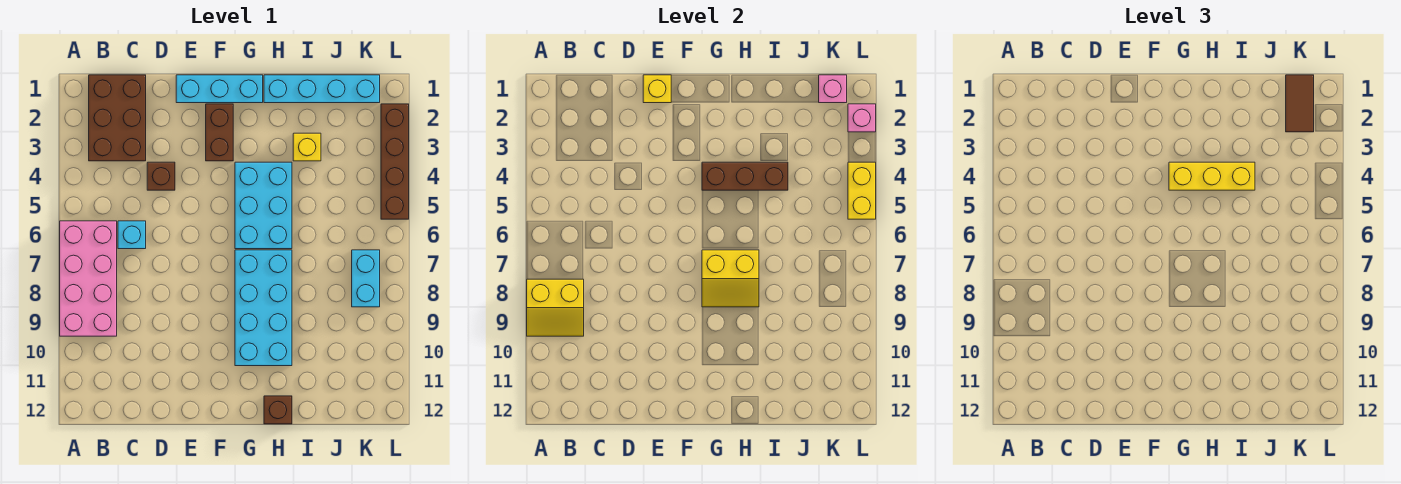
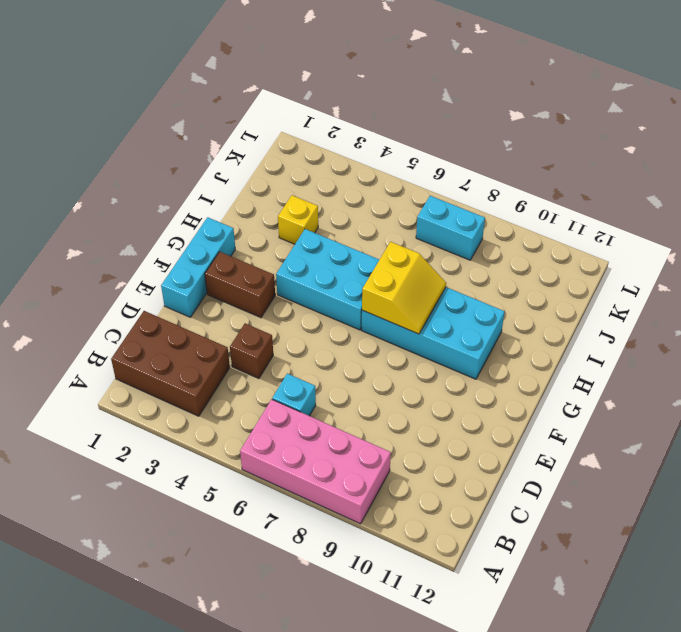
none -> cyan brick H1:K1 level 1
none -> brown brick H12 level 1
none -> brown brick L2:L5 level 1

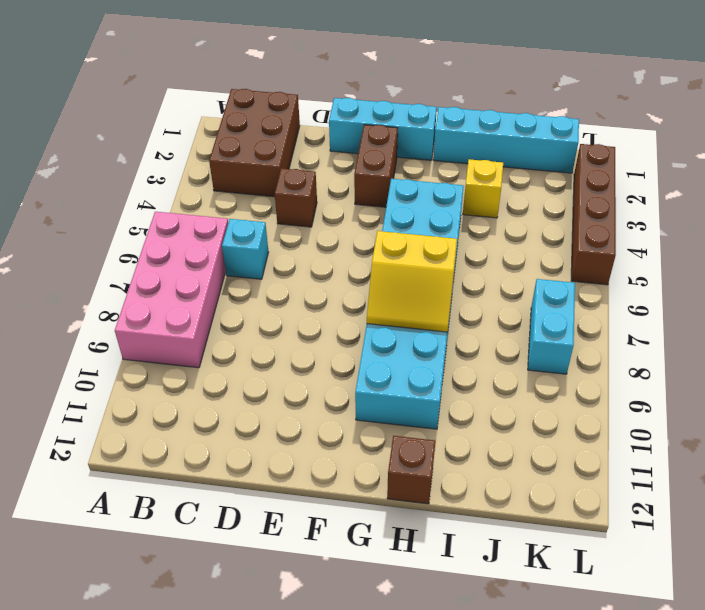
none -> yellow slope A8:B9 level 2 top 8
none -> yellow brick E1 level 2
none -> brown brick G4:I4 level 2

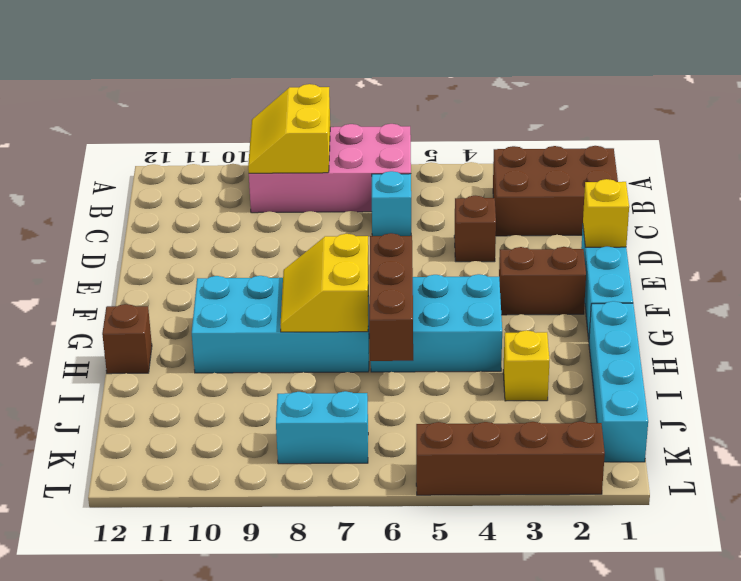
brown brick G6:I6 level 2 -> brown brick G4:I4 level 2
none -> pink brick K1 level 2
none -> pink brick L2 level 2
none -> yellow brick L4:L5 level 2

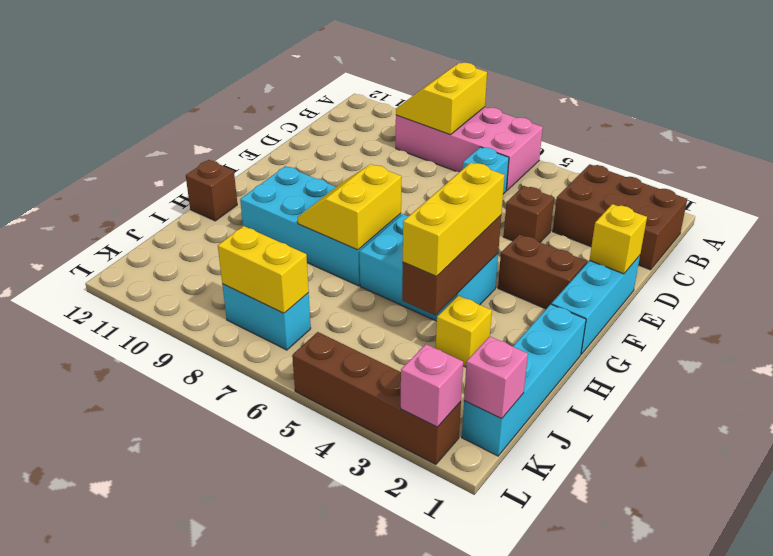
yellow brick K7:K8 level 2 -> yellow brick L4:L5 level 2
none -> brown tile K1:K2 level 3

